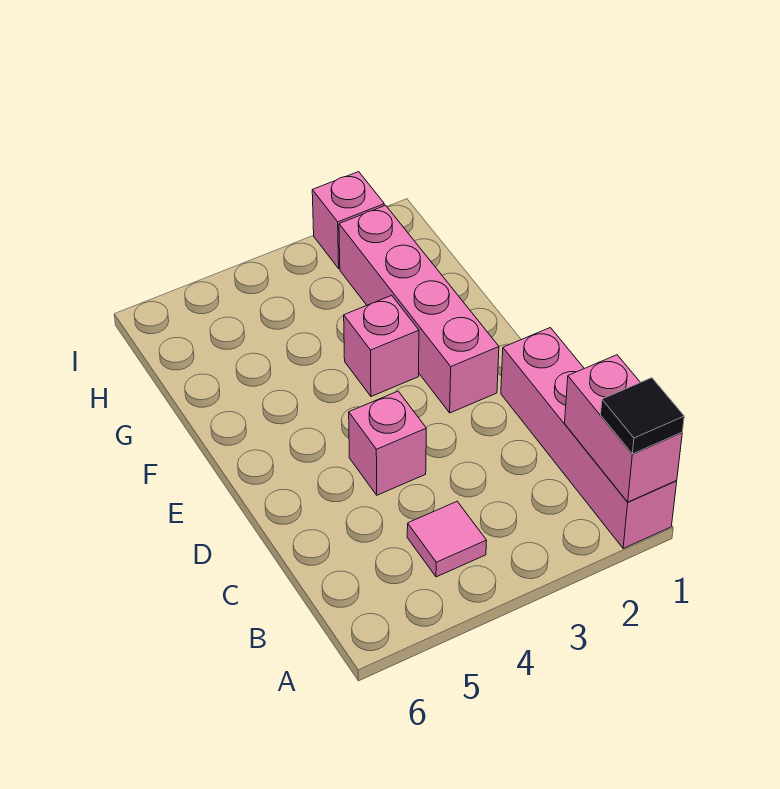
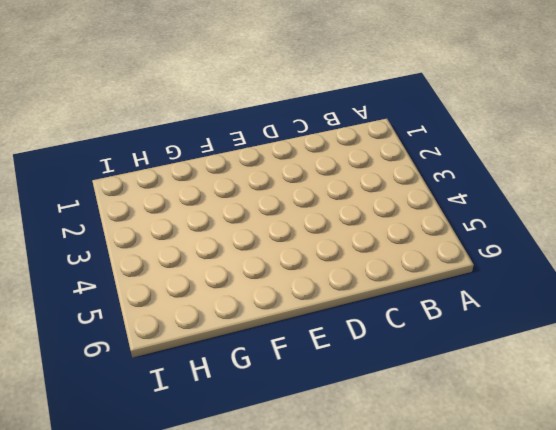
none -> pink brick A1:D1 level 1
none -> pink tile B4 level 1

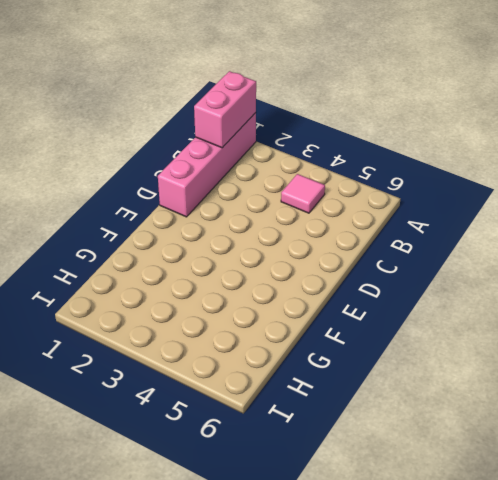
none -> pink brick D4 level 1
none -> pink brick E2:H2 level 1

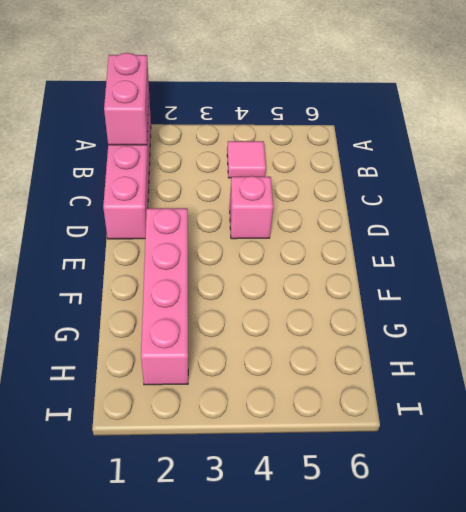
none -> pink brick F3 level 1
none -> pink brick I2 level 1

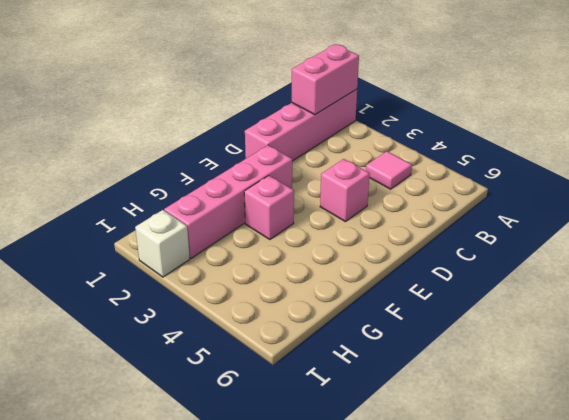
white brick I2 level 1 -> pink brick I2 level 1
none -> black tile A1 level 3

